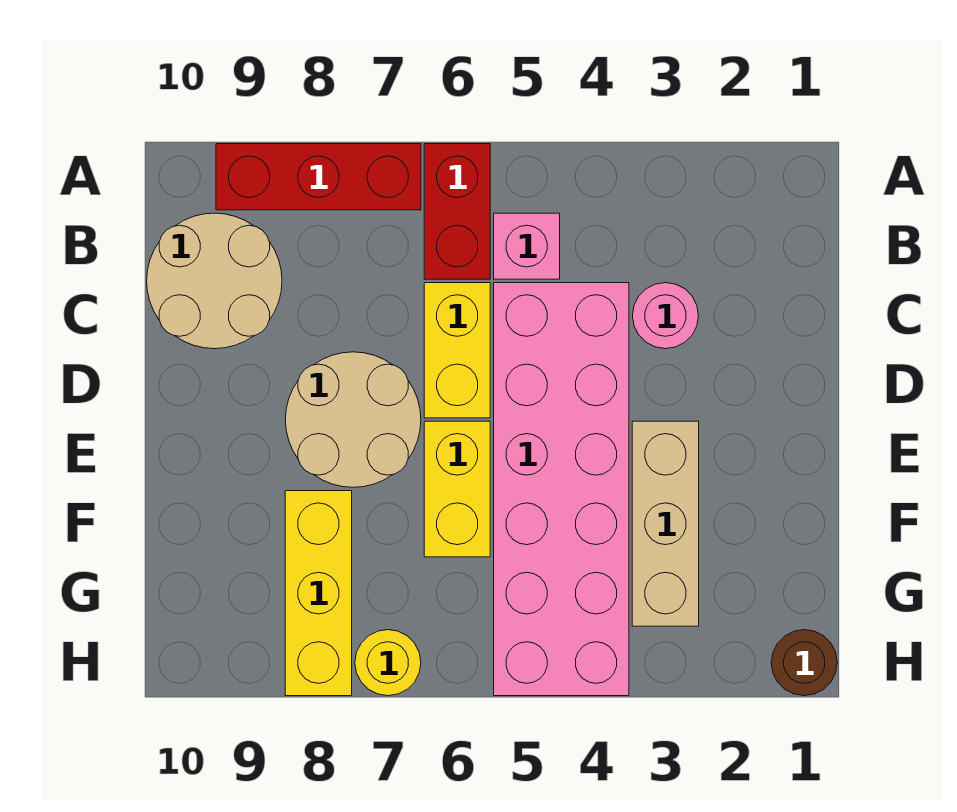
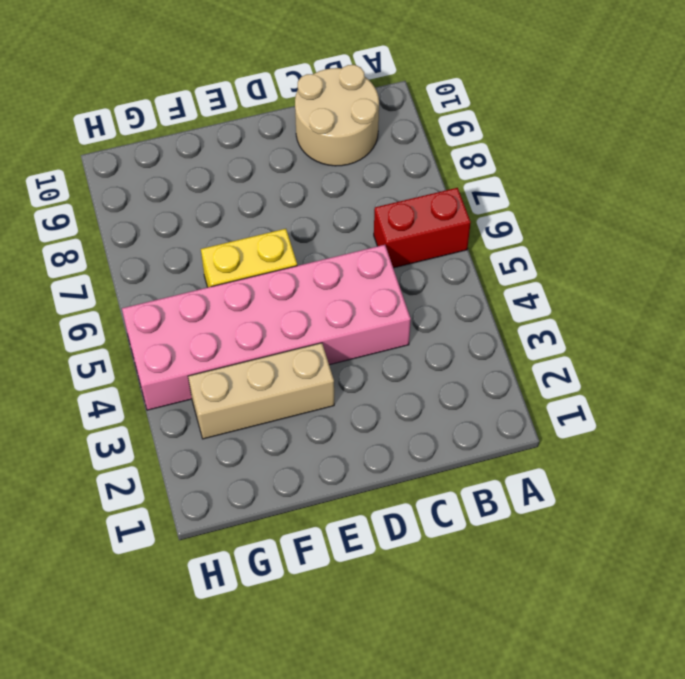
none -> red brick A7:A9 level 1
none -> pink brick B5 level 1
none -> pink round brick C3 level 1

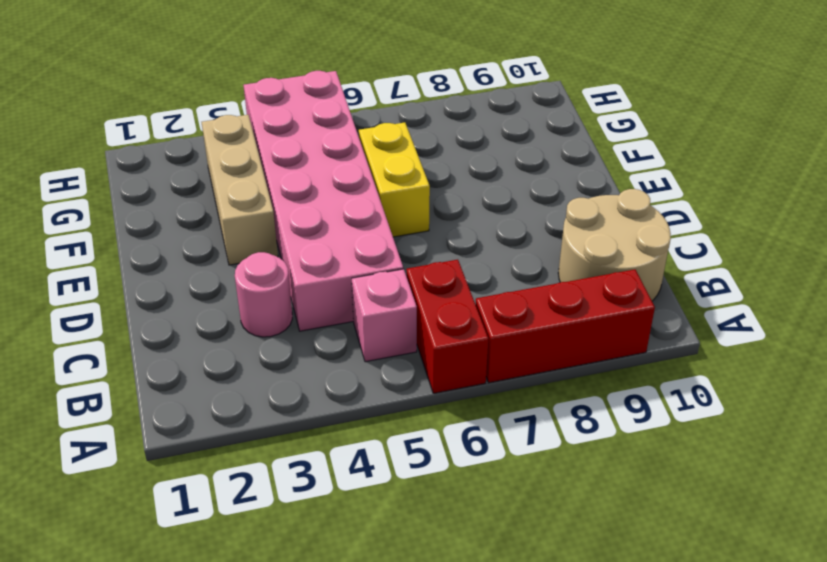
none -> yellow brick C6:D6 level 1
none -> tan round brick D7:E8 level 1
none -> yellow brick F8:H8 level 1

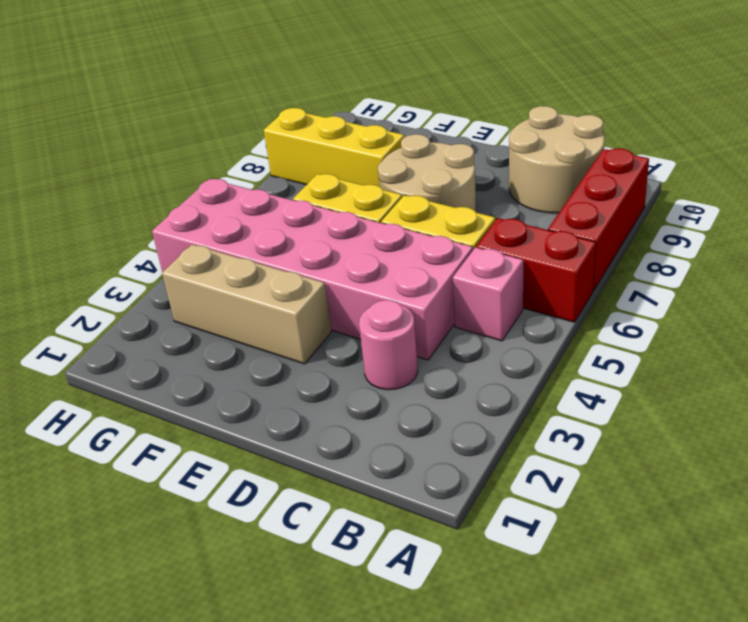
none -> brown round brick H1 level 1
none -> yellow round brick H7 level 1

